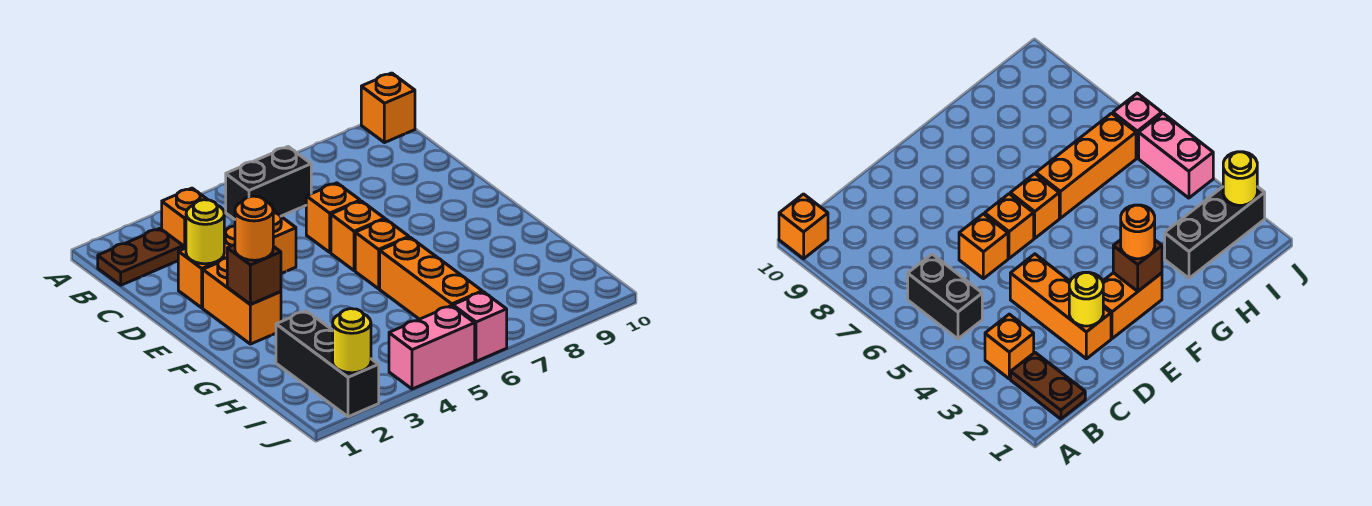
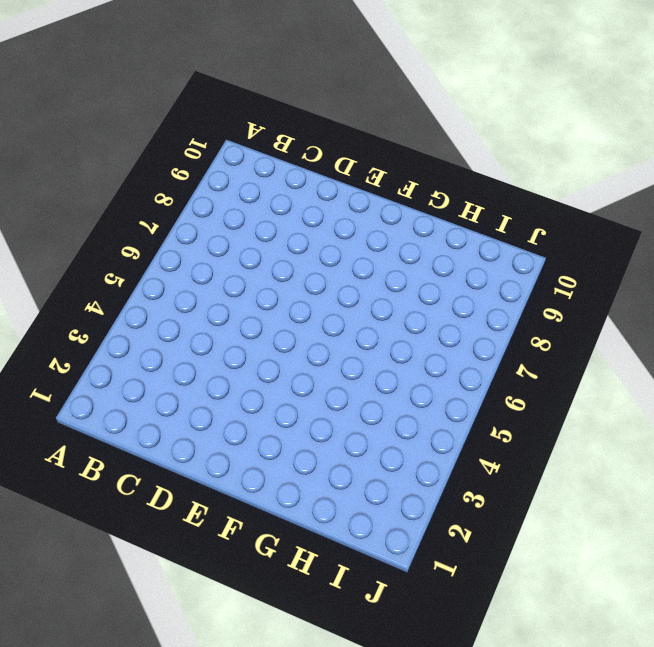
none -> orange brick A10 level 1
none -> brown plate B1:B2 level 1
none -> orange brick B3 level 1

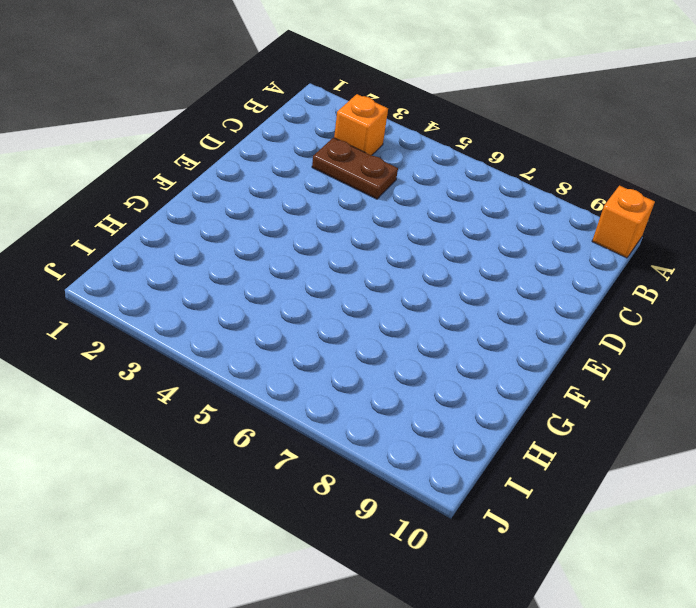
brown plate C3:C4 level 1 -> brown plate B1:B2 level 1
none -> black brick B5:B6 level 1
none -> orange brick D2:D4 level 1
none -> orange brick D6 level 1

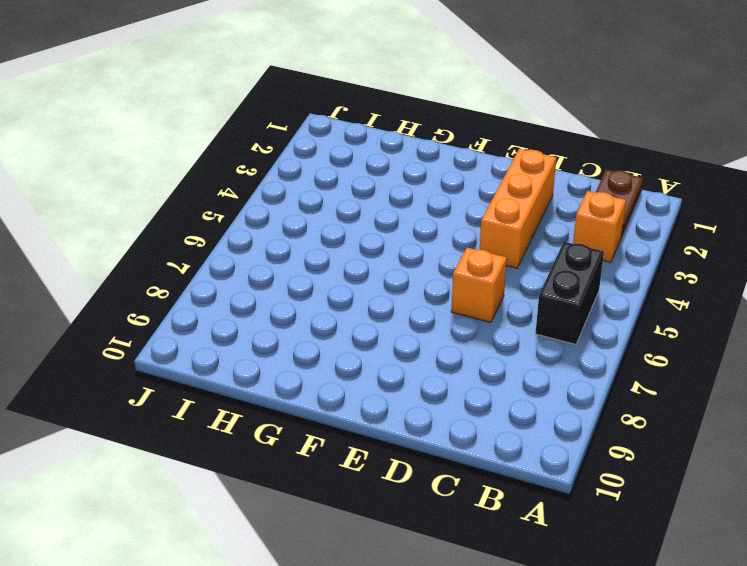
none -> orange brick A10 level 1
none -> orange brick E2:F2 level 1
none -> orange brick E6 level 1

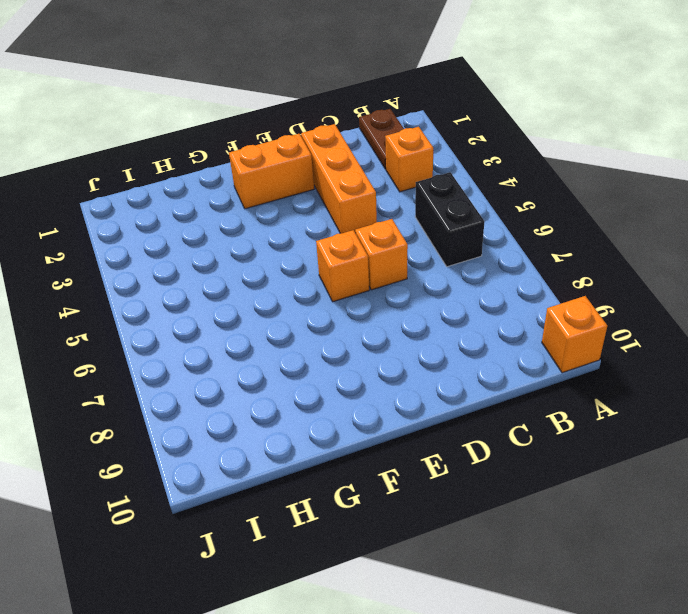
none -> orange brick F6 level 1
none -> orange brick G6:I6 level 1
none -> black brick H2:J2 level 1

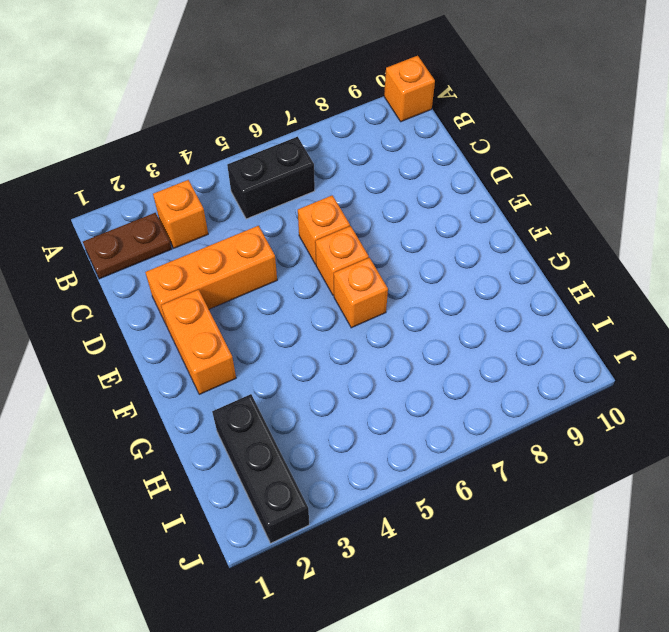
none -> orange brick G6:I6 level 1
none -> pink brick J4:J5 level 1
none -> pink brick J6 level 1

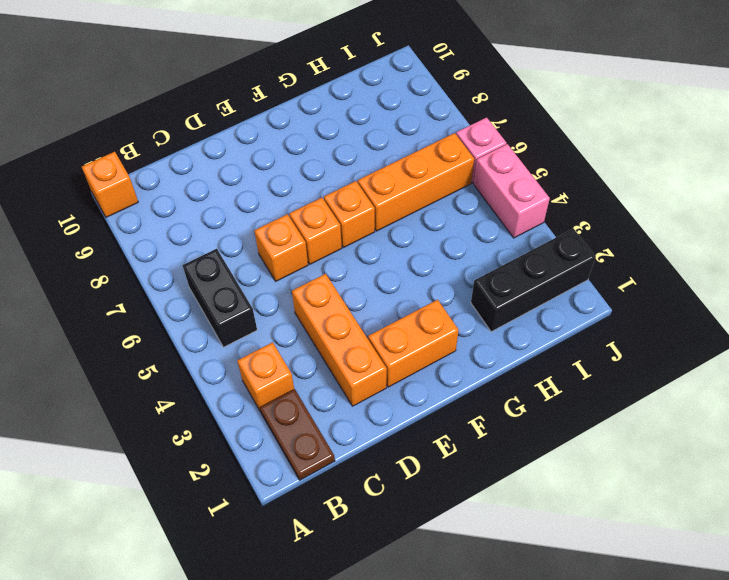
none -> yellow round brick D2 level 2
none -> brown brick F2 level 2
none -> yellow round brick J2 level 2

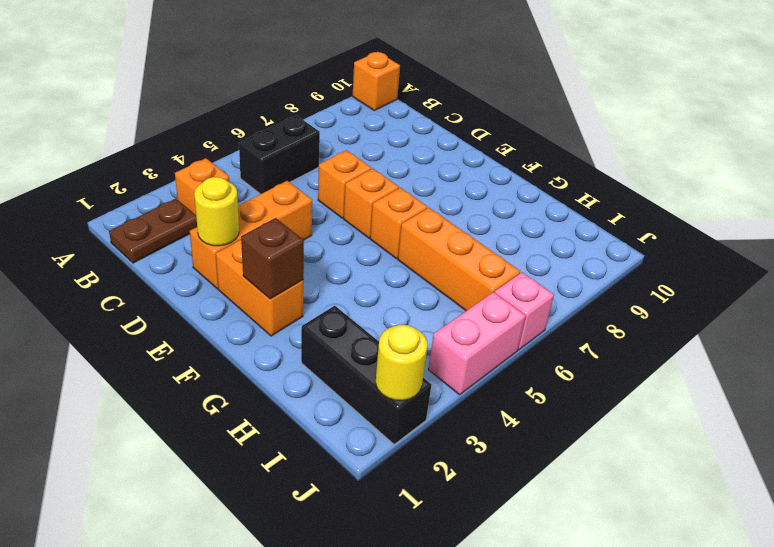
none -> orange round brick F2 level 3

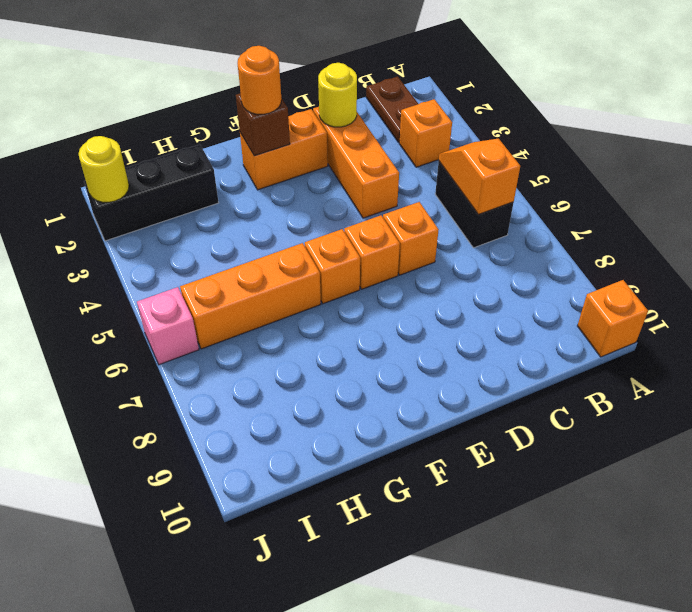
orange slope B5:B6 level 2 top 6 -> none
none -> pink brick J4:J5 level 1

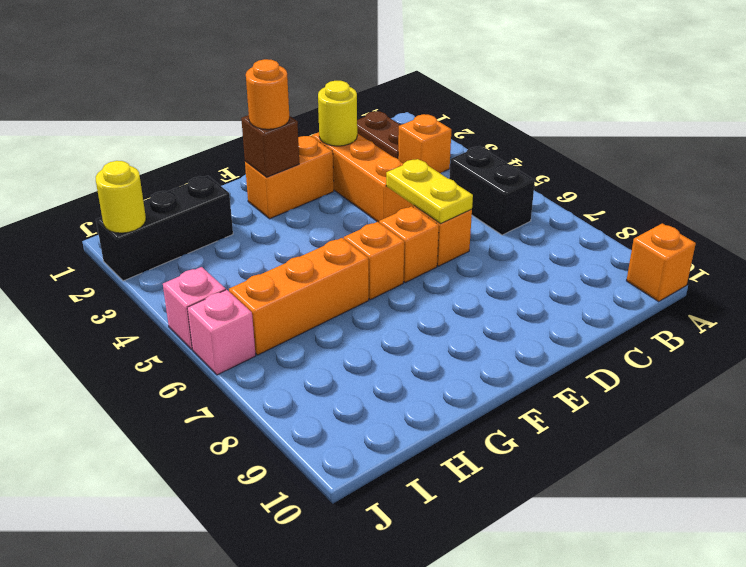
yellow plate D5:D6 level 2 -> none
pink brick J5 level 1 -> pink brick J4:J5 level 1

